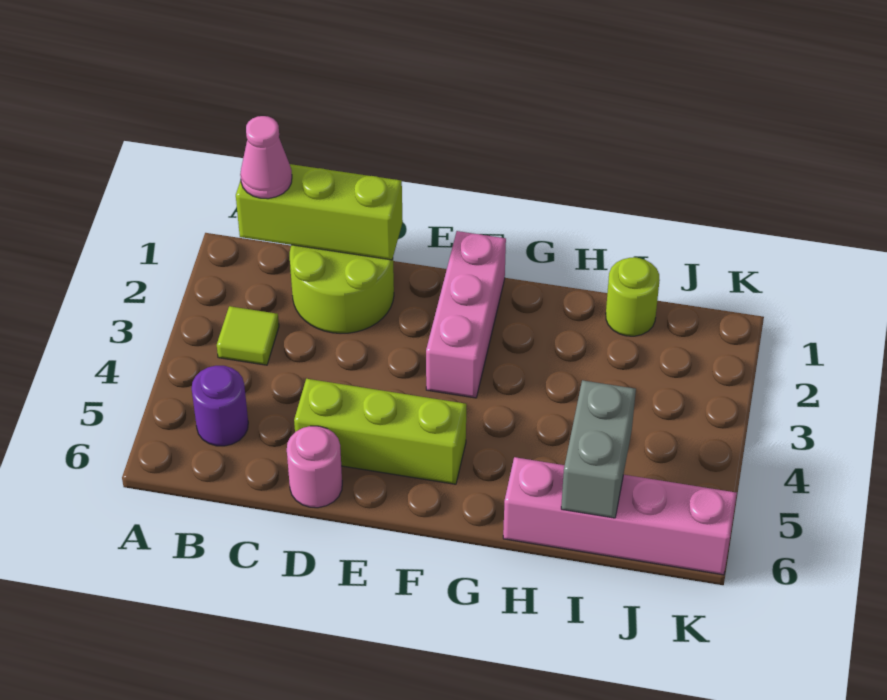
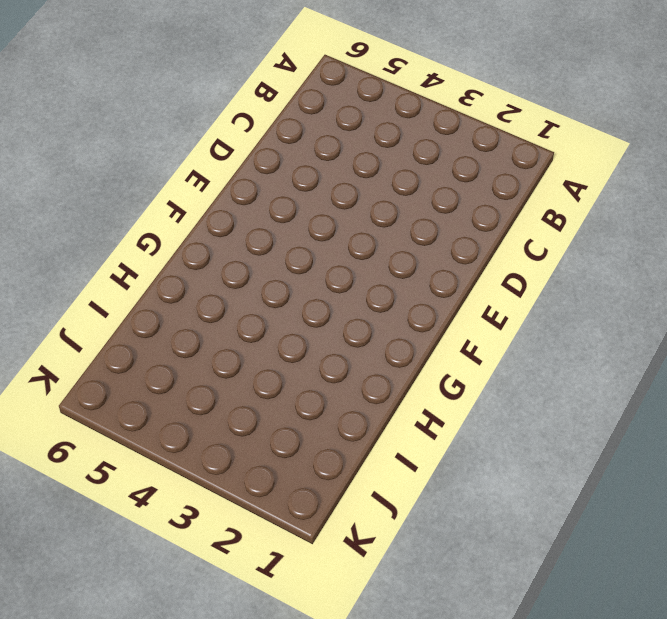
none -> lime tile B3 level 1
none -> purple round brick B5 level 1

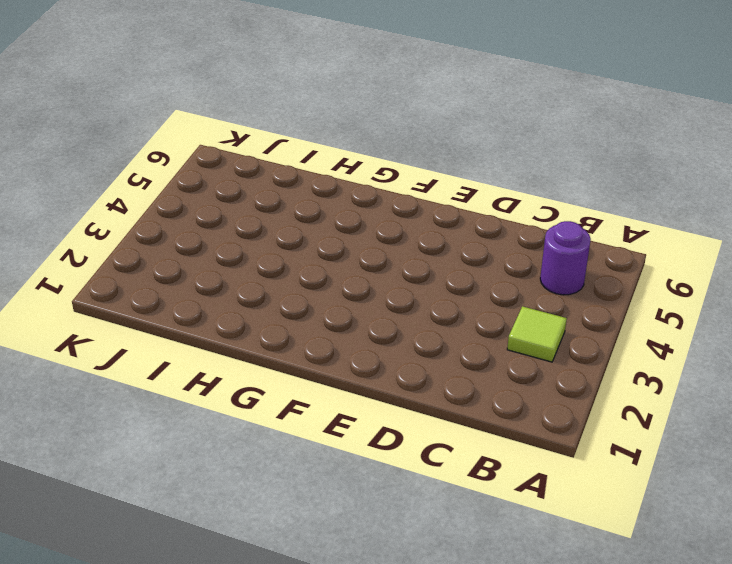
none -> lime round brick C1:D2 level 1
none -> lime brick D5:F5 level 1

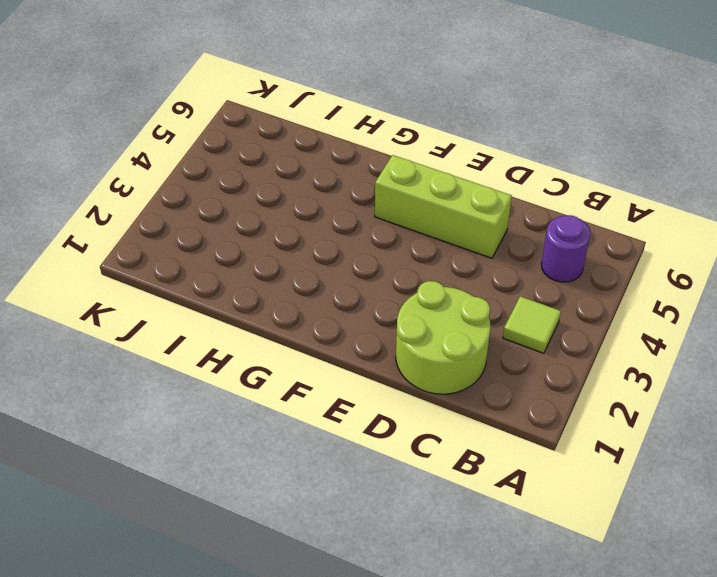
none -> pink round brick D6 level 1
none -> pink brick F1:F3 level 1

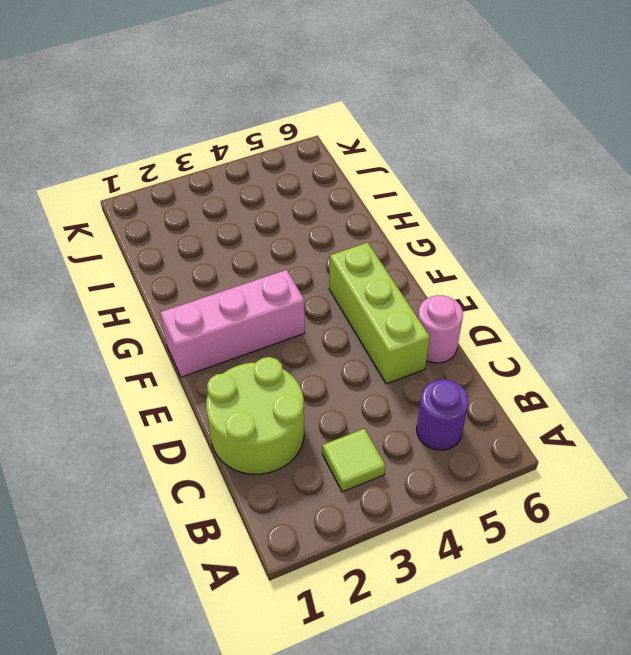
none -> pink brick H6:K6 level 1
none -> lime round brick I1 level 1

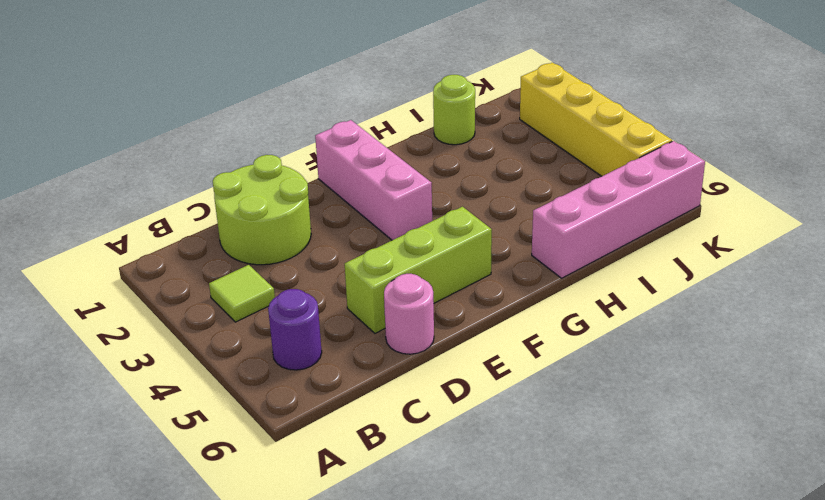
yellow brick K2:K5 level 1 -> none
none -> lime brick B1:D1 level 2
none -> grey brick I5:I6 level 2

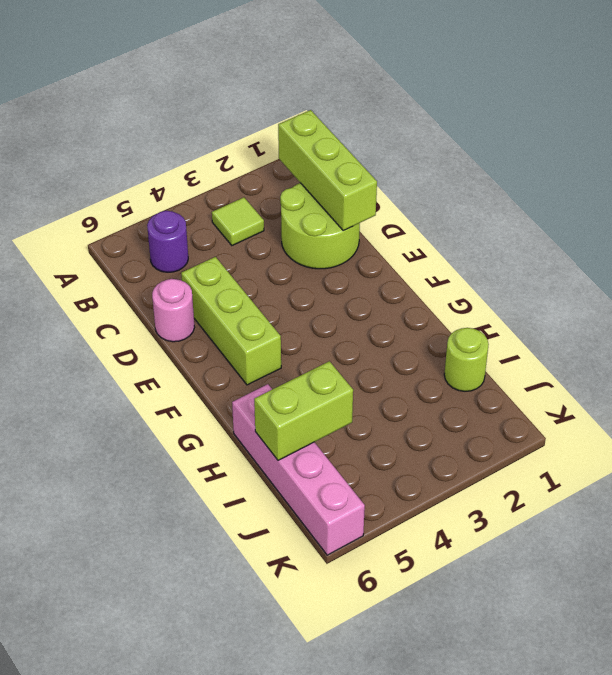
lime brick I5:I6 level 2 -> grey brick I5:I6 level 2
none -> pink brick F1:F3 level 1
none -> pink cone B1 level 3

